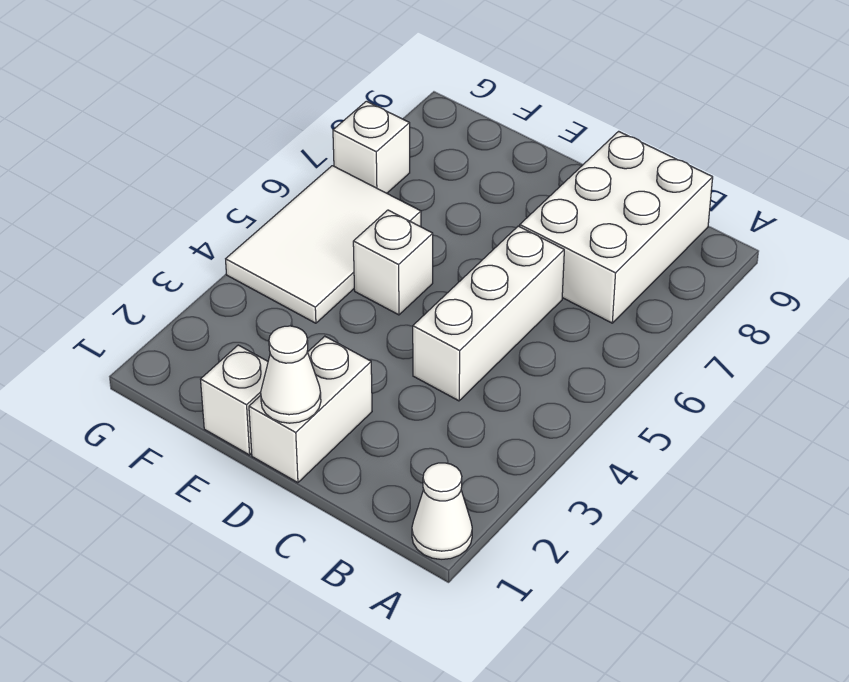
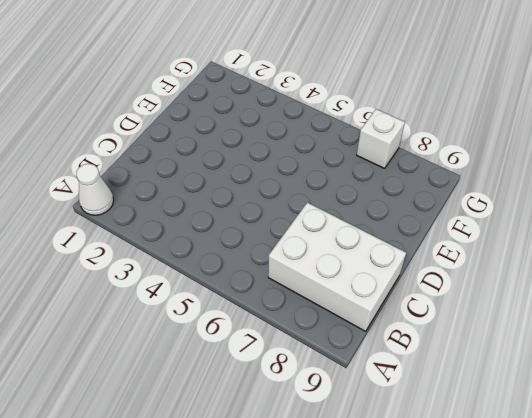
none -> white brick C4:C6 level 1
none -> white brick D1:D2 level 1

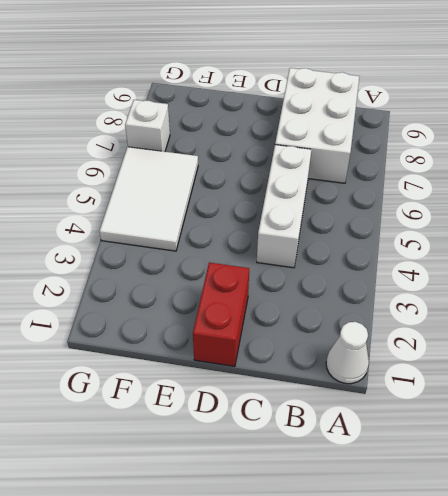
red brick D1:D2 level 1 -> white brick D1:D2 level 1
none -> white brick E1 level 1
none -> white brick E5 level 1

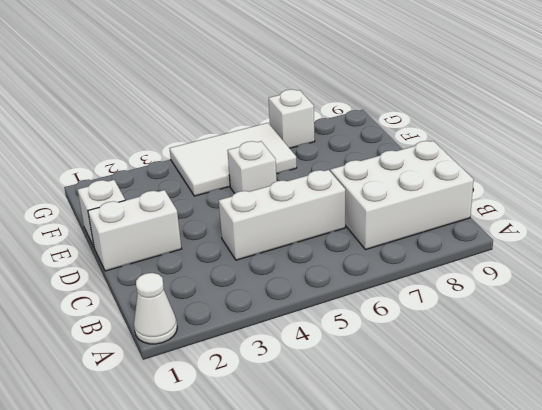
none -> white cone D1 level 2

